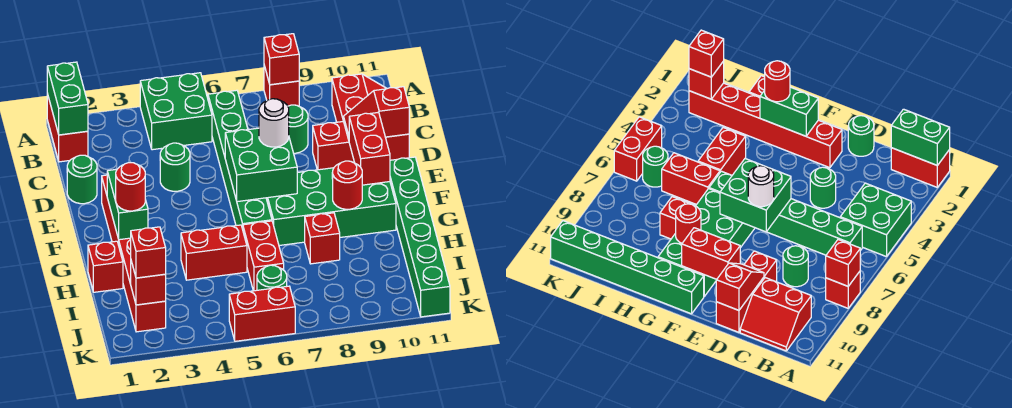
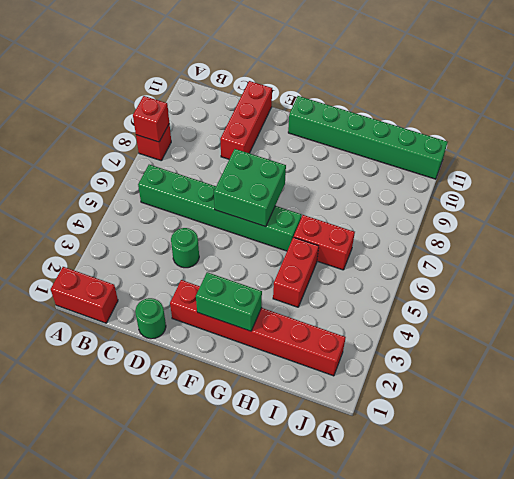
none -> green brick A4:B5 level 1
none -> red slope B10:C11 level 1 top 10
none -> green round brick C8 level 1

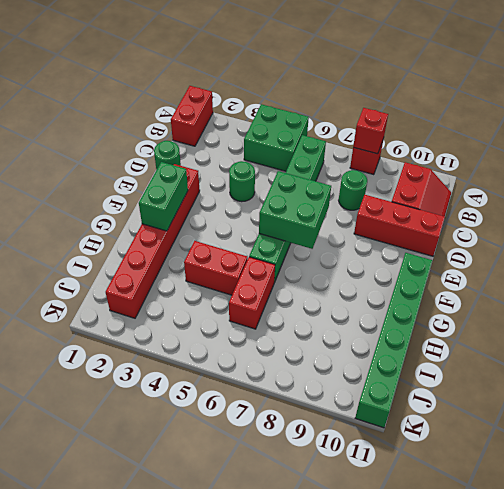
none -> green brick F7:G10 level 1
none -> red brick H1 level 1
none -> red brick H8 level 1

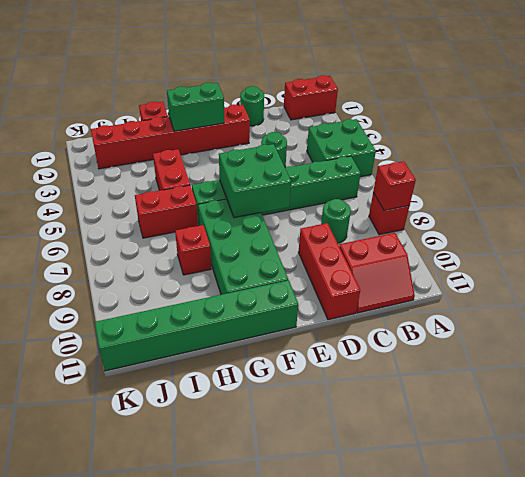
none -> green round brick J6 level 1
none -> red brick K5:K6 level 1
none -> green brick A1:B1 level 2

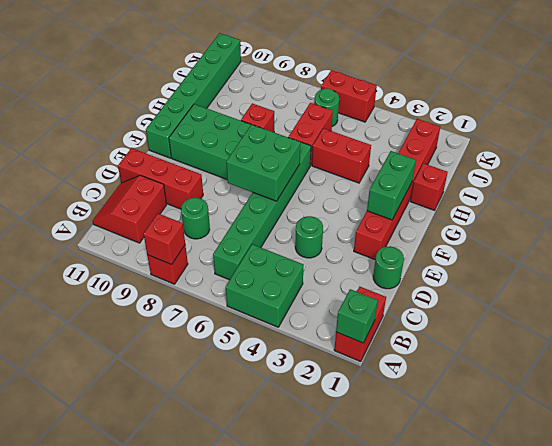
green brick A1 level 2 -> green brick A1:B1 level 2
none -> red slope D10:D11 level 2 top 11
none -> red brick E10:F10 level 2
none -> red round brick G9 level 2

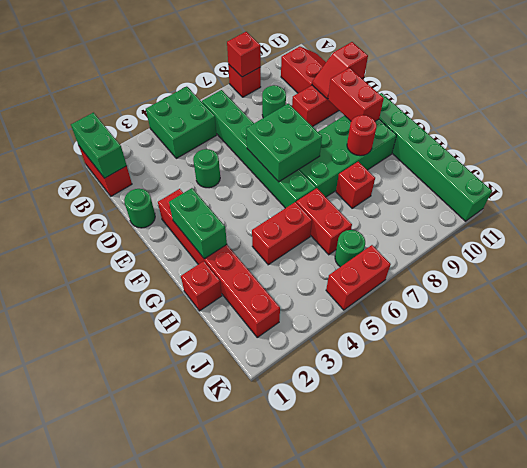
none -> red brick J2 level 2
none -> white round brick E7 level 3
none -> red round brick G2 level 3

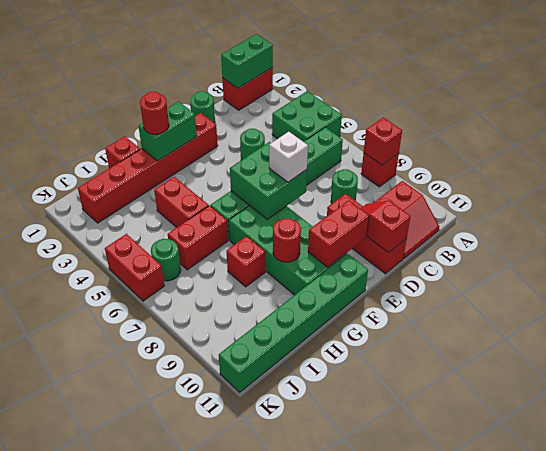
white brick E7 level 3 -> white round brick E7 level 3
none -> red brick J2 level 2
none -> red brick J2 level 3

